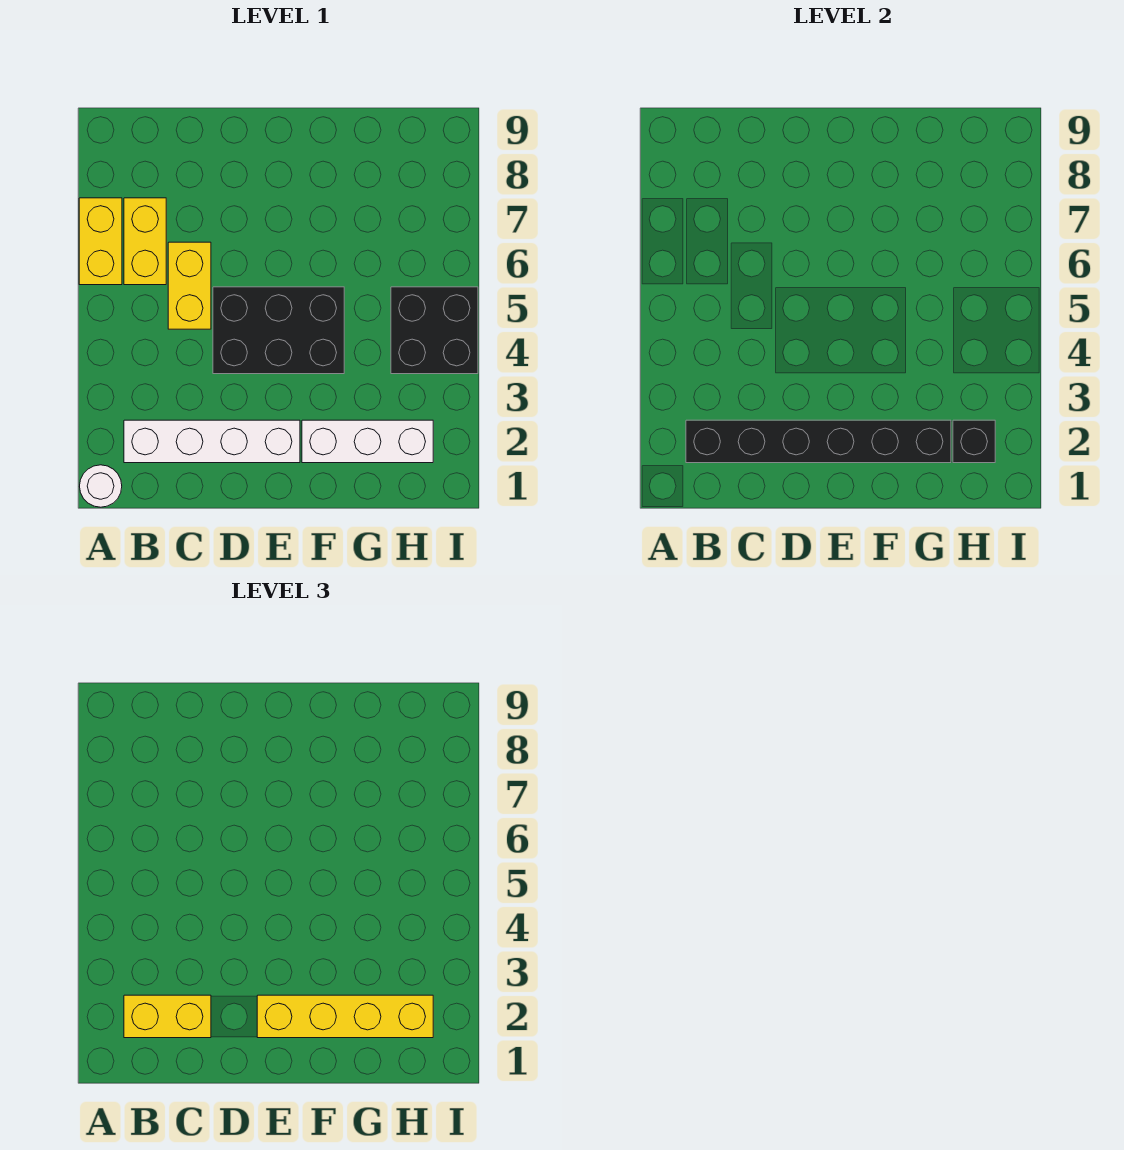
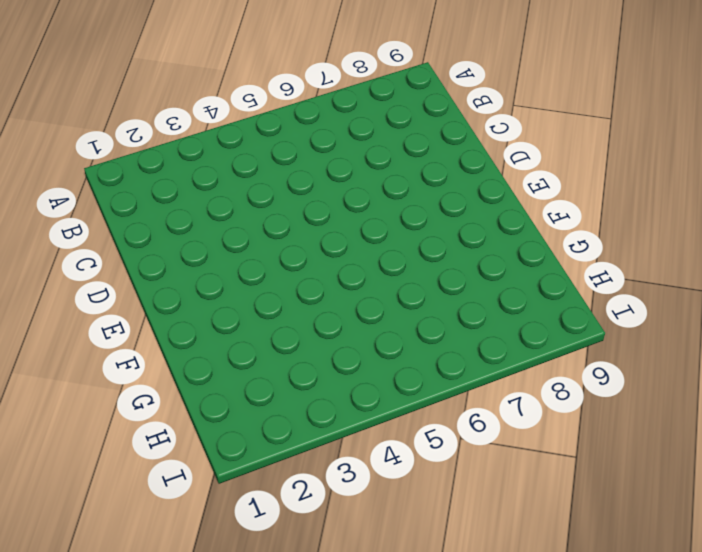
none -> white round brick A1 level 1
none -> yellow brick A6:A7 level 1
none -> white brick B2:E2 level 1

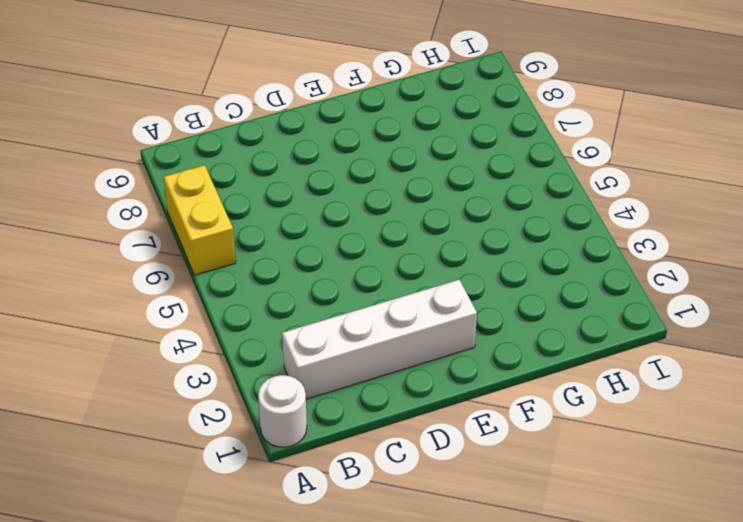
none -> yellow brick B6:B7 level 1
none -> yellow brick C5:C6 level 1
none -> black brick D4:F5 level 1

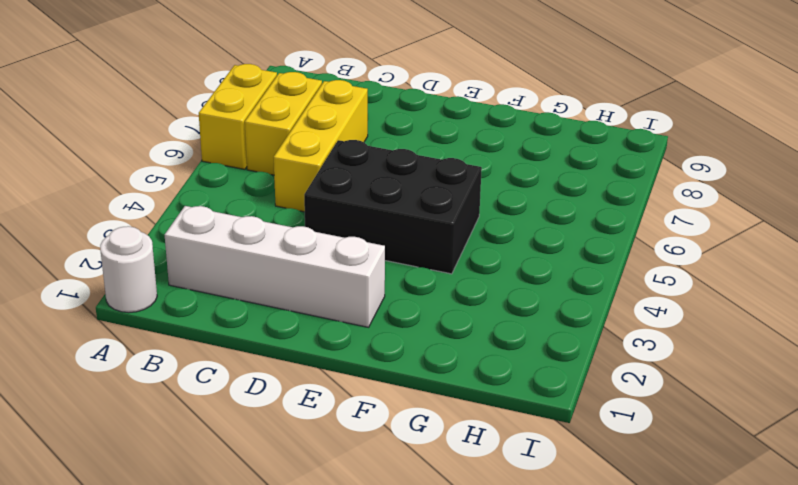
yellow brick C5:C7 level 1 -> yellow brick C5:C6 level 1
none -> white brick F2:H2 level 1
none -> black brick H4:I5 level 1
none -> black brick B2:G2 level 2

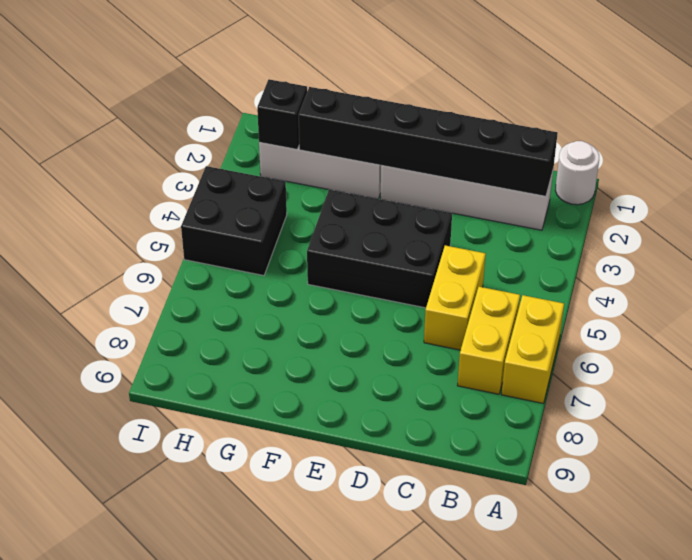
none -> yellow brick B2:C2 level 3
none -> yellow brick E2:H2 level 3

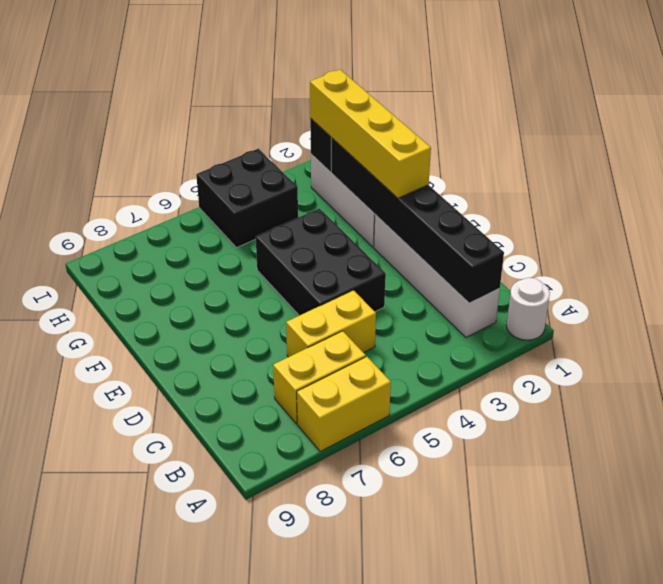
none -> yellow brick B2:C2 level 3

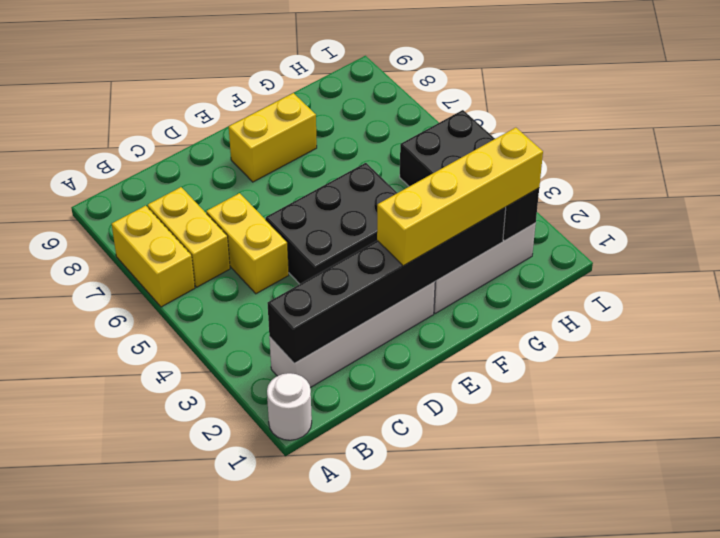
yellow brick E8:F8 level 1 -> yellow brick B2:C2 level 3

